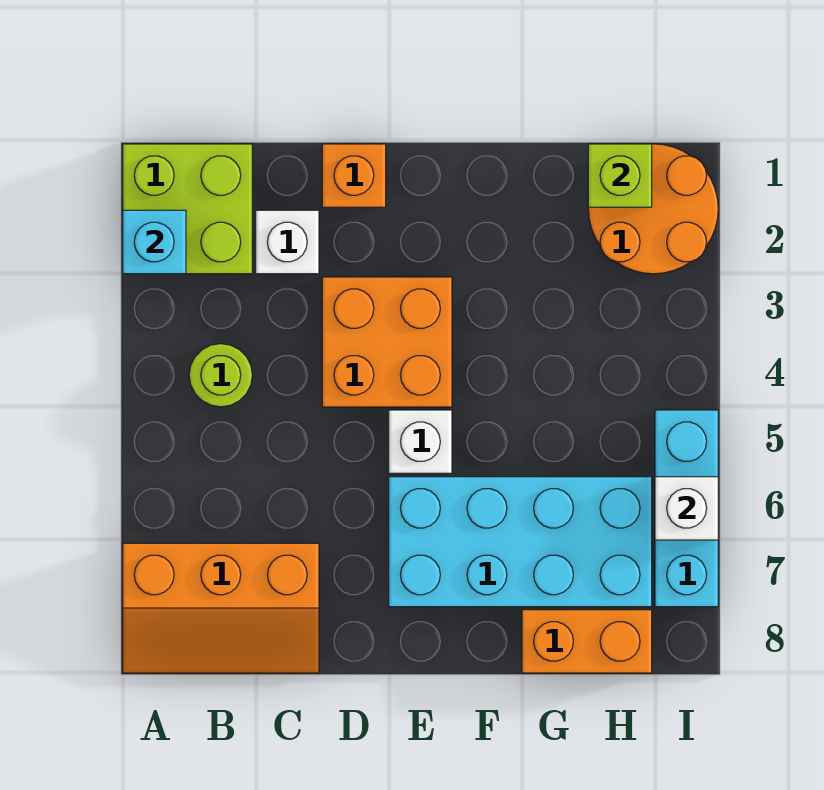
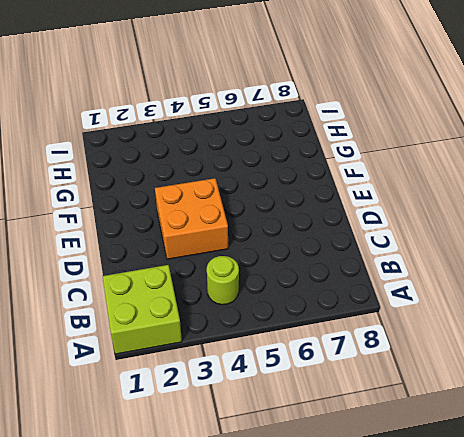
none -> orange slope A7:C8 level 1 top 7
none -> white brick C2 level 1
none -> orange brick D1 level 1

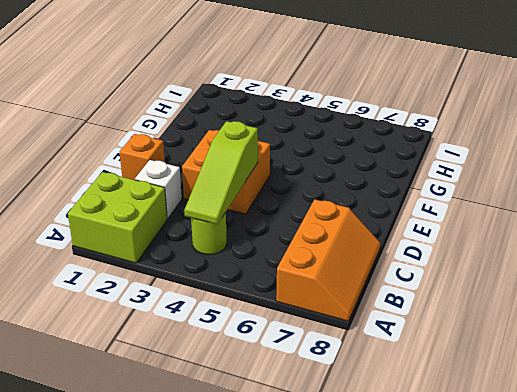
lime slope B4:D4 level 2 top D -> none
none -> white brick E5 level 1
none -> cyan brick E6:H7 level 1
none -> orange brick G8:H8 level 1

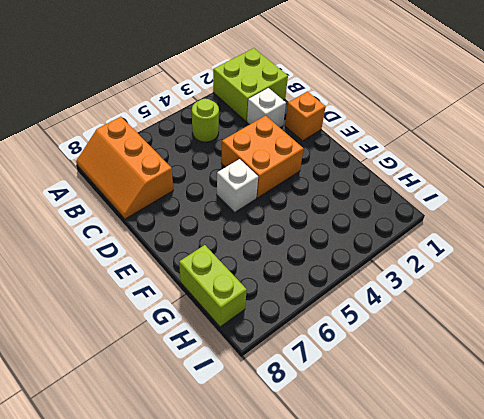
lime brick G8:H8 level 1 -> orange brick G8:H8 level 1
none -> cyan brick E6:H7 level 1
none -> orange round brick H1:I2 level 1
none -> cyan brick I5:I7 level 1

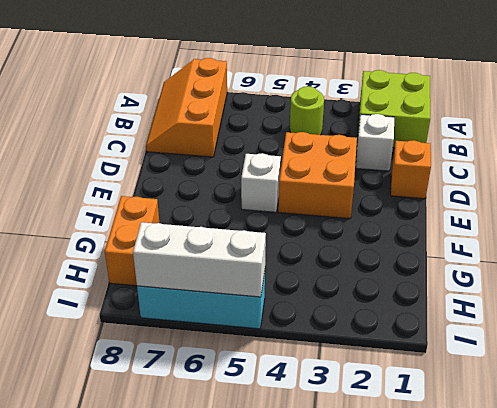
white brick I5:I7 level 2 -> white brick I6 level 2
none -> cyan brick E6:H7 level 1
none -> orange round brick H1:I2 level 1
none -> cyan brick A2 level 2

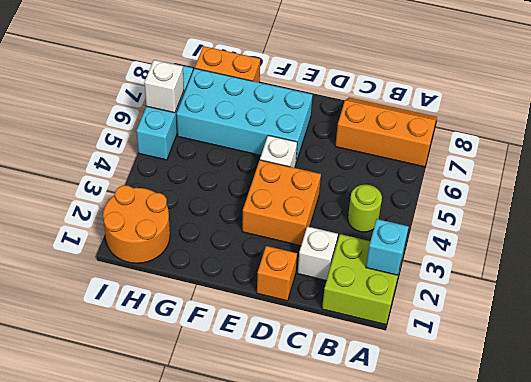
none -> lime brick H1 level 2

